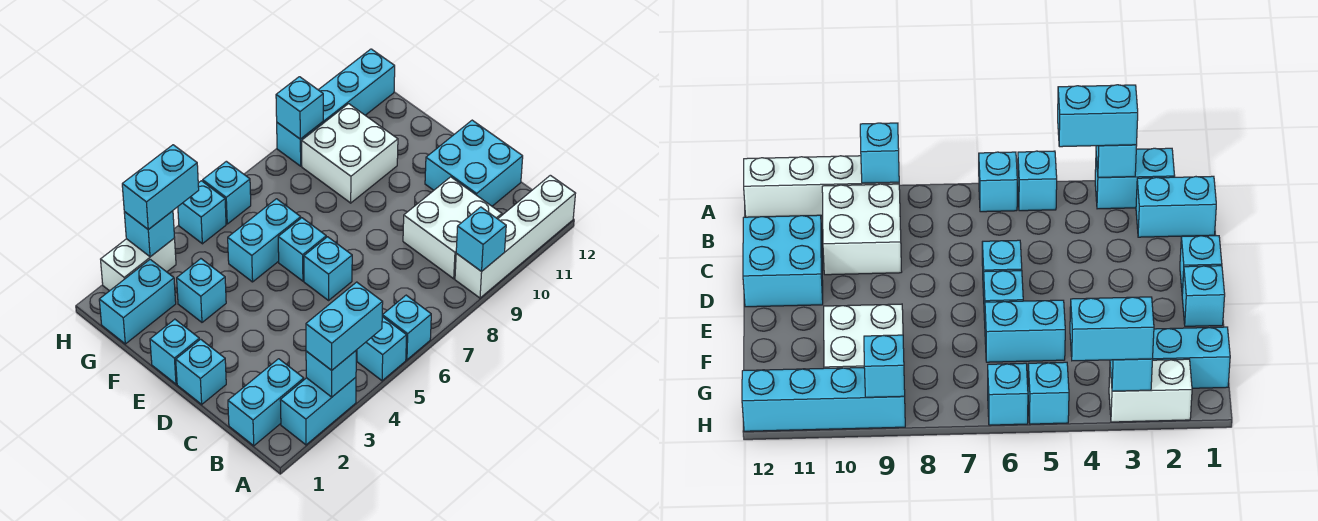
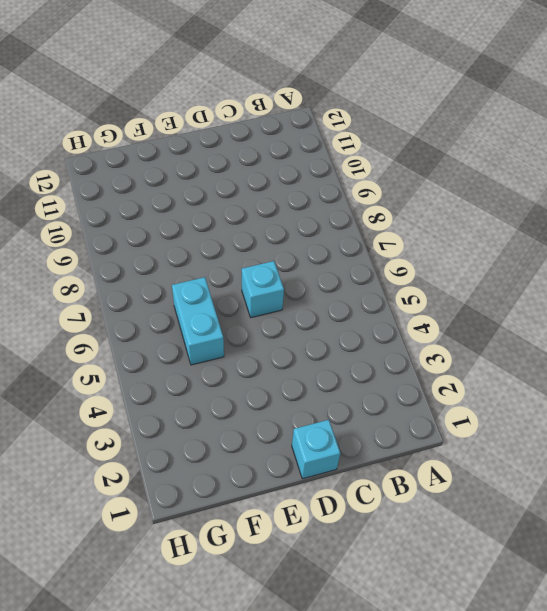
none -> cyan brick A2:A3 level 1
none -> cyan brick A5 level 1
none -> cyan brick A6 level 1

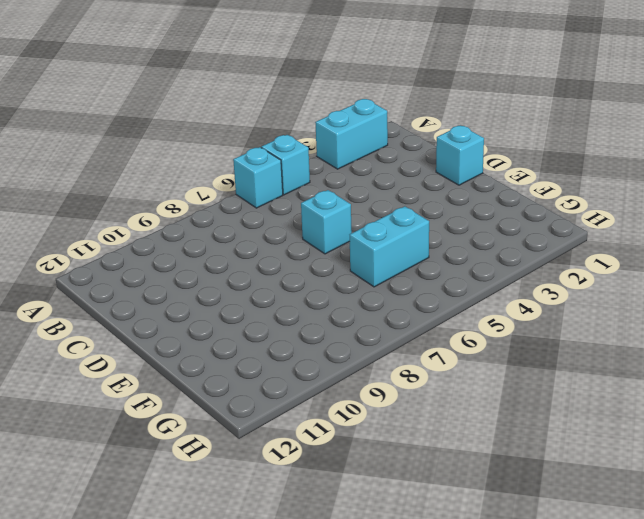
none -> white brick A9:A12 level 1
none -> cyan brick B1:B2 level 1
none -> white brick B9:C10 level 1

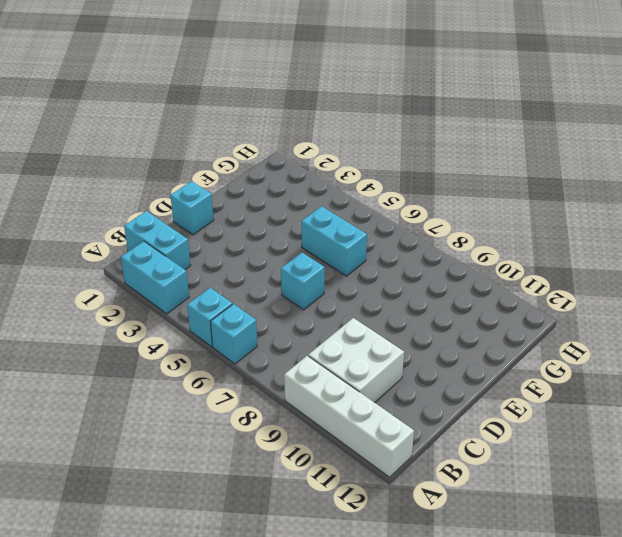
none -> cyan brick C11:D12 level 1
none -> cyan brick E1 level 1
none -> cyan brick E6 level 1

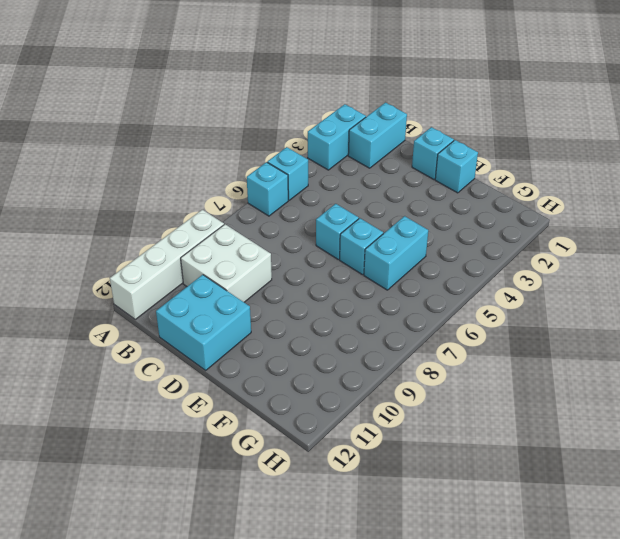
none -> cyan brick F3 level 1
none -> white brick F9:G10 level 1
none -> cyan brick G1:G2 level 1

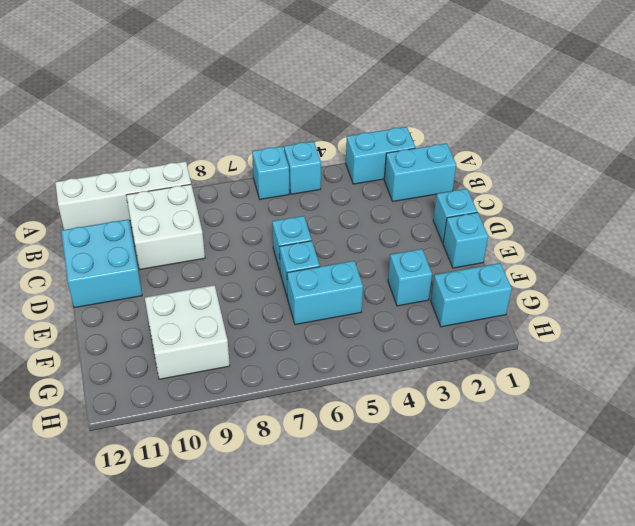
none -> white brick H2:H3 level 1
none -> cyan brick H5 level 1
none -> cyan brick H6 level 1

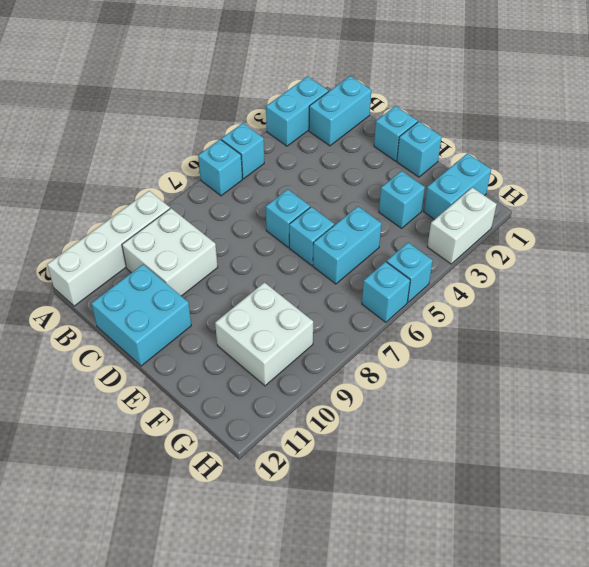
none -> cyan brick H9:H12 level 1
none -> cyan brick A3 level 2
none -> cyan brick A9 level 2

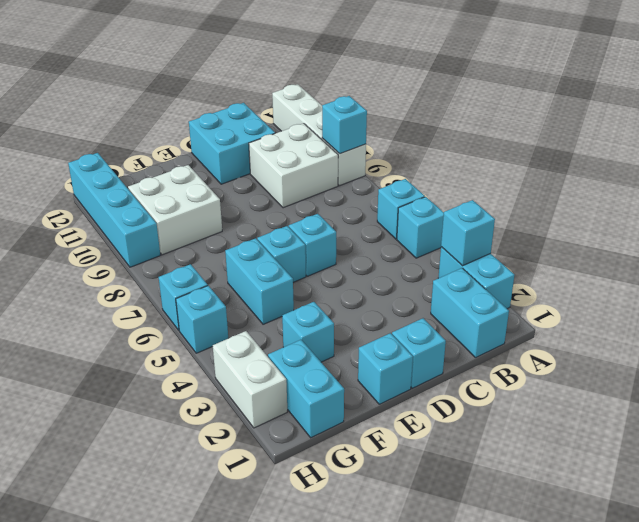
none -> cyan brick H3 level 2
none -> cyan brick H9 level 2
none -> cyan brick A3:A4 level 3

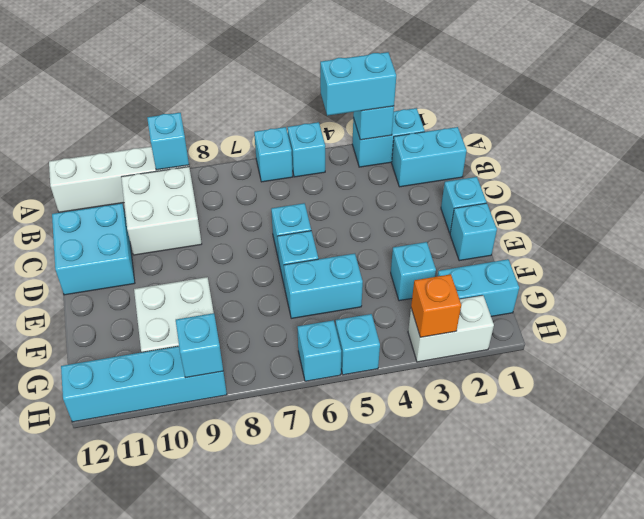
orange brick H3 level 2 -> cyan brick H3 level 2
none -> cyan brick H3:H4 level 3

